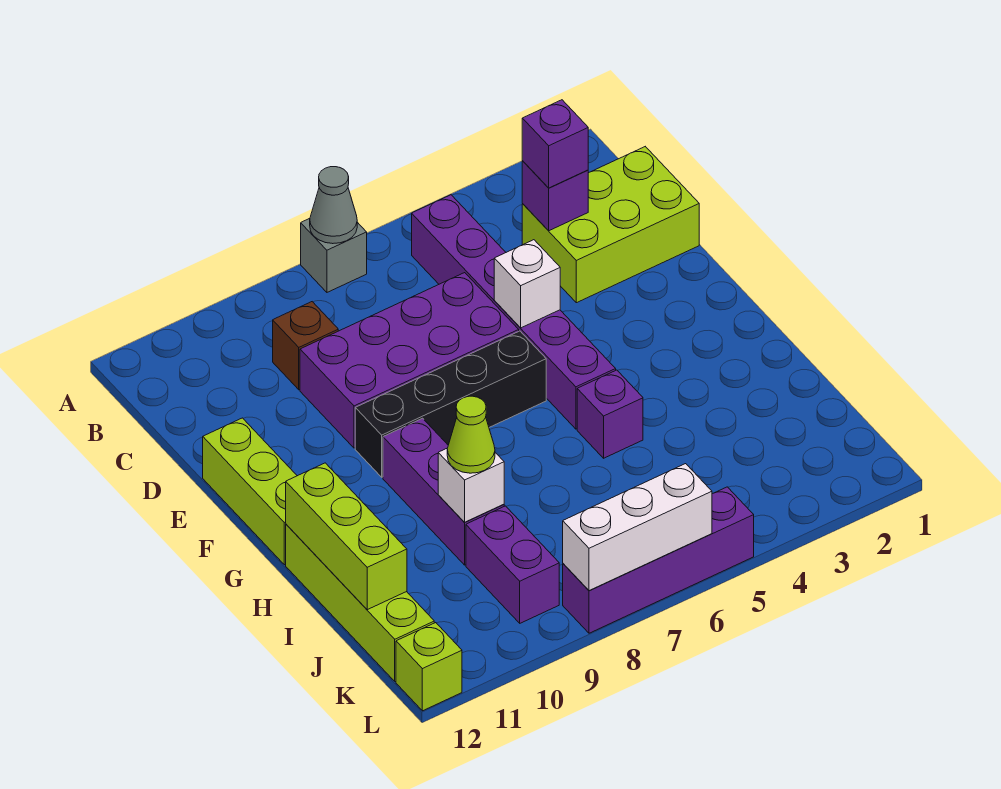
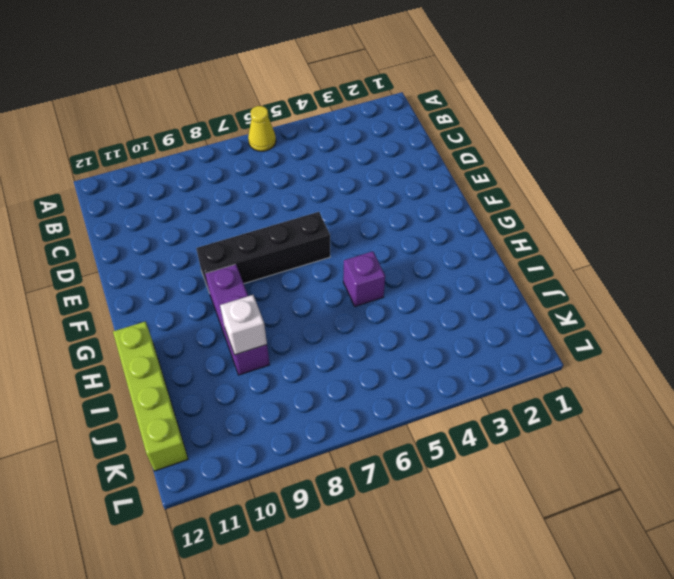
yellow cone A6 level 1 -> none
none -> grey brick A7 level 1
none -> purple brick B5:G5 level 1
none -> lime brick C1:D3 level 1

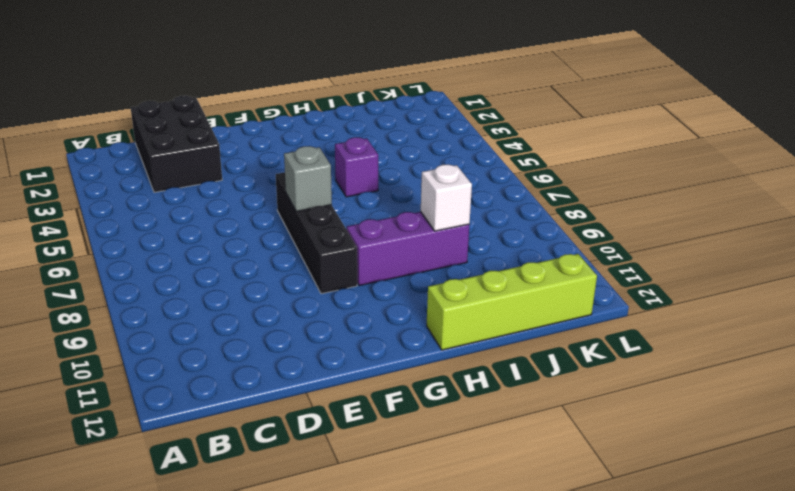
black brick C1:D3 level 1 -> lime brick C1:D3 level 1
grey brick F7 level 2 -> grey brick A7 level 1
none -> purple brick B5:G5 level 1
none -> brown brick C9 level 1
none -> purple brick D6:E9 level 1

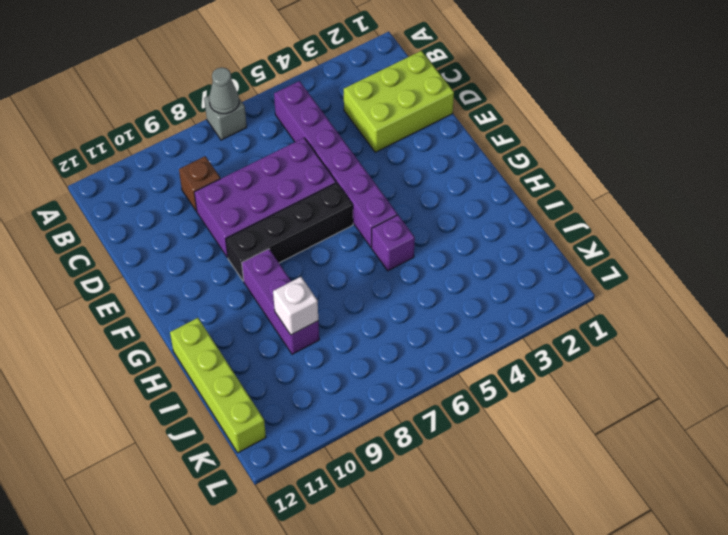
none -> lime brick E12:G12 level 1
none -> purple brick J9:K9 level 1
none -> purple brick L5:L8 level 1

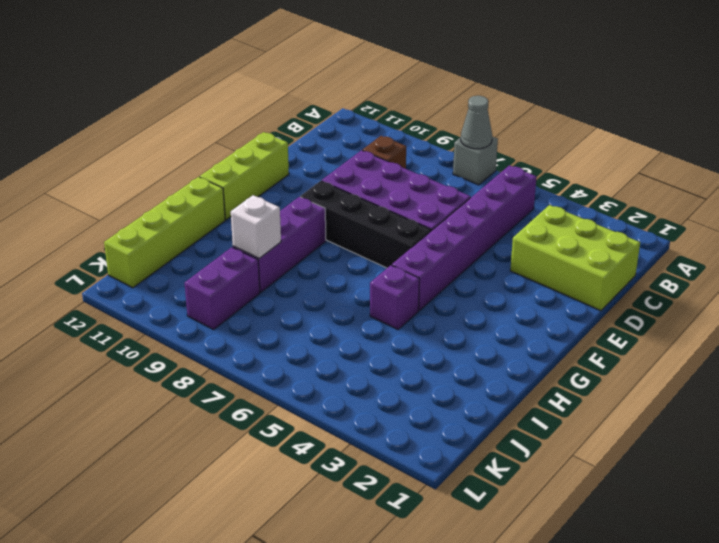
none -> purple brick L5:L8 level 1
none -> lime brick L12 level 1
none -> purple brick C3 level 2

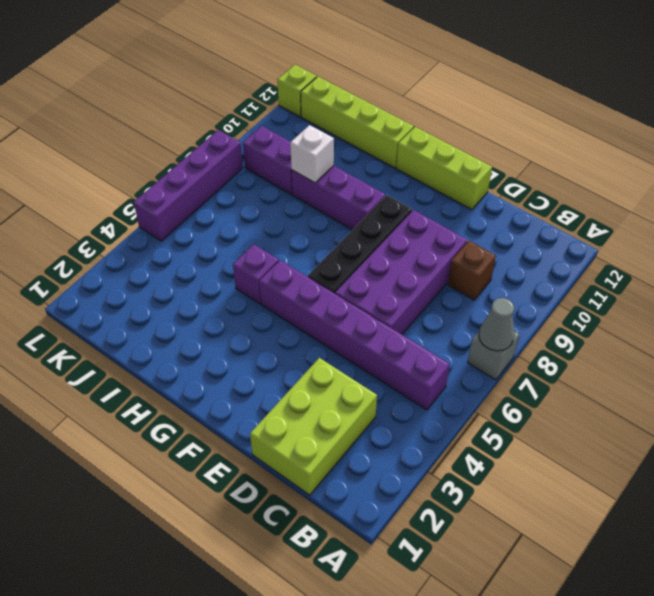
none -> purple brick C3 level 2
none -> white brick E5 level 2
none -> lime brick H12:J12 level 2

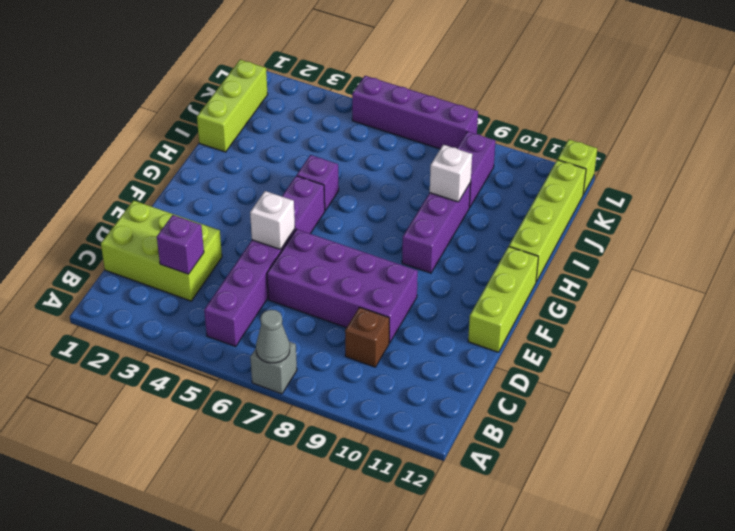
lime brick I1:K1 level 1 -> lime brick H12:J12 level 2
none -> black brick F6:F9 level 1
none -> white brick L6:L8 level 2
none -> purple brick C3 level 3

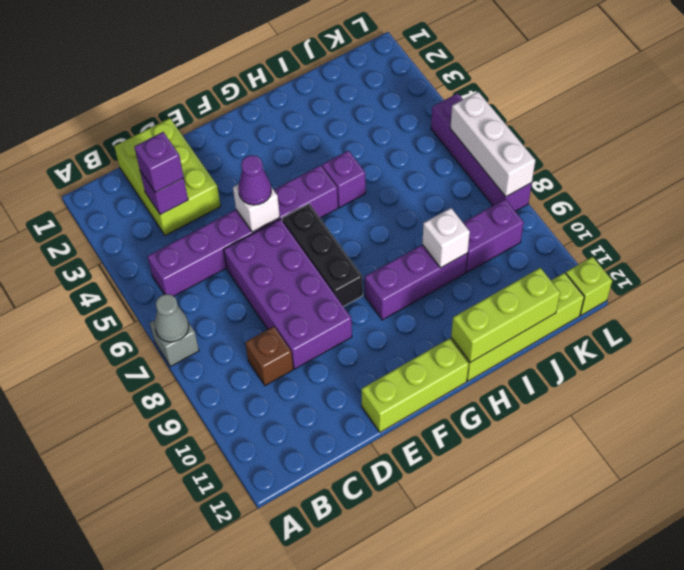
purple cone E5 level 3 -> none
black brick F6:F8 level 1 -> black brick F6:F9 level 1
none -> lime cone I9 level 3

